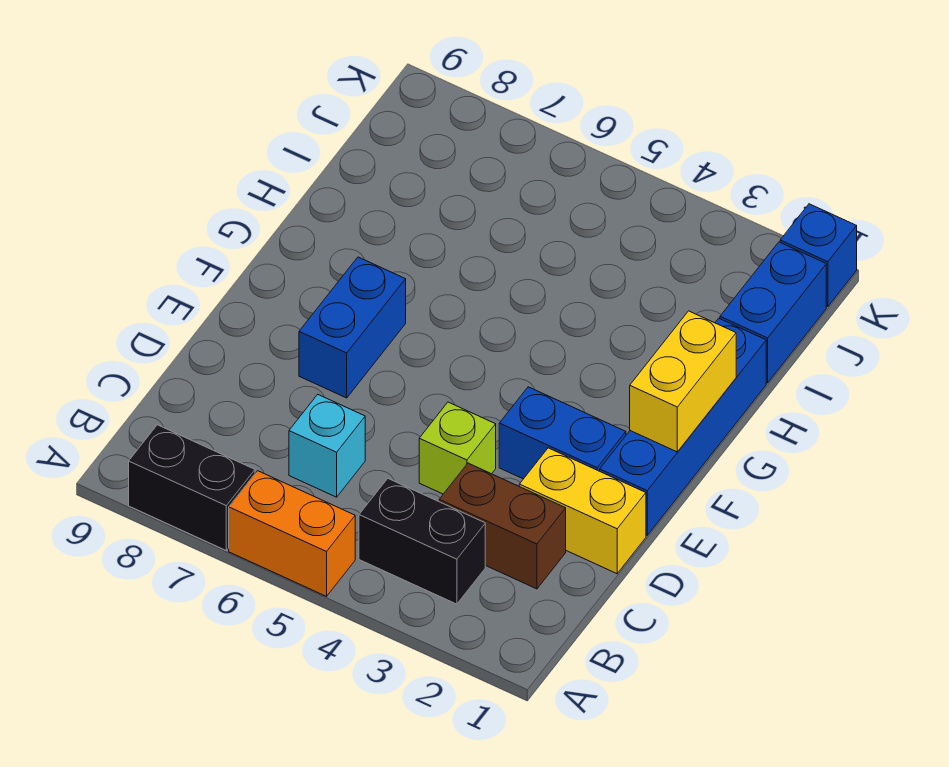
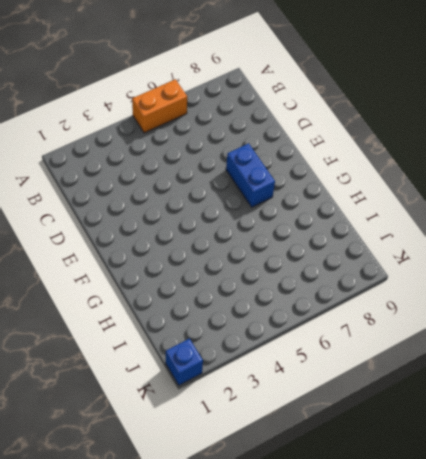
none -> black brick A7:A8 level 1
none -> black brick B3:B4 level 1
none -> brown brick C2:C3 level 1

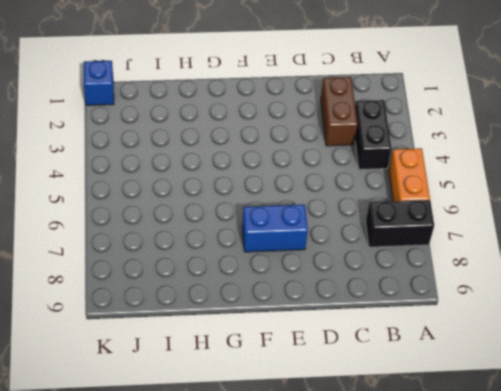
black brick A7:B7 level 1 -> black brick A7:A8 level 1
none -> cyan brick C6 level 1
none -> yellow brick D1:D2 level 1
none -> lime brick D4 level 1

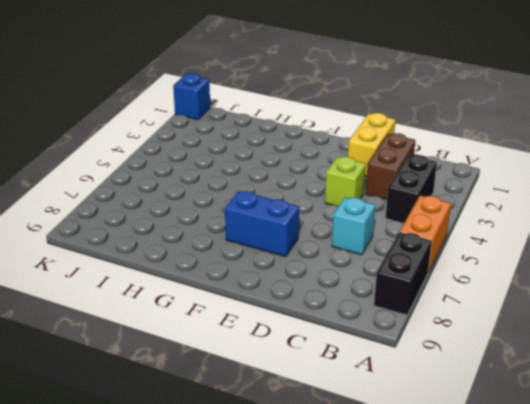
none -> blue brick E1:H1 level 1
none -> blue brick E2:E3 level 1
none -> blue brick I1:J1 level 1

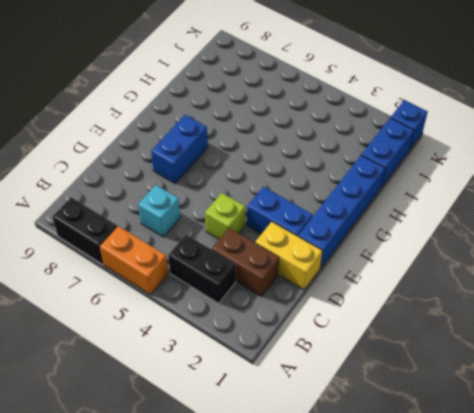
none -> yellow brick F1:G1 level 2

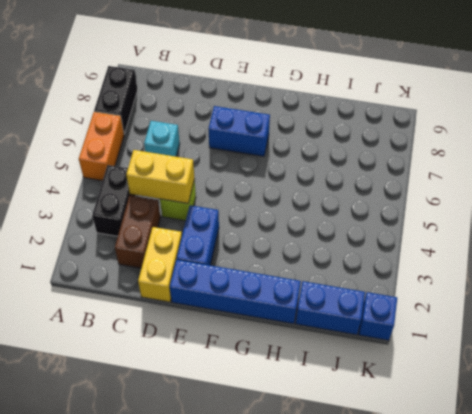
yellow brick C4:D4 level 2 -> yellow brick F1:G1 level 2

